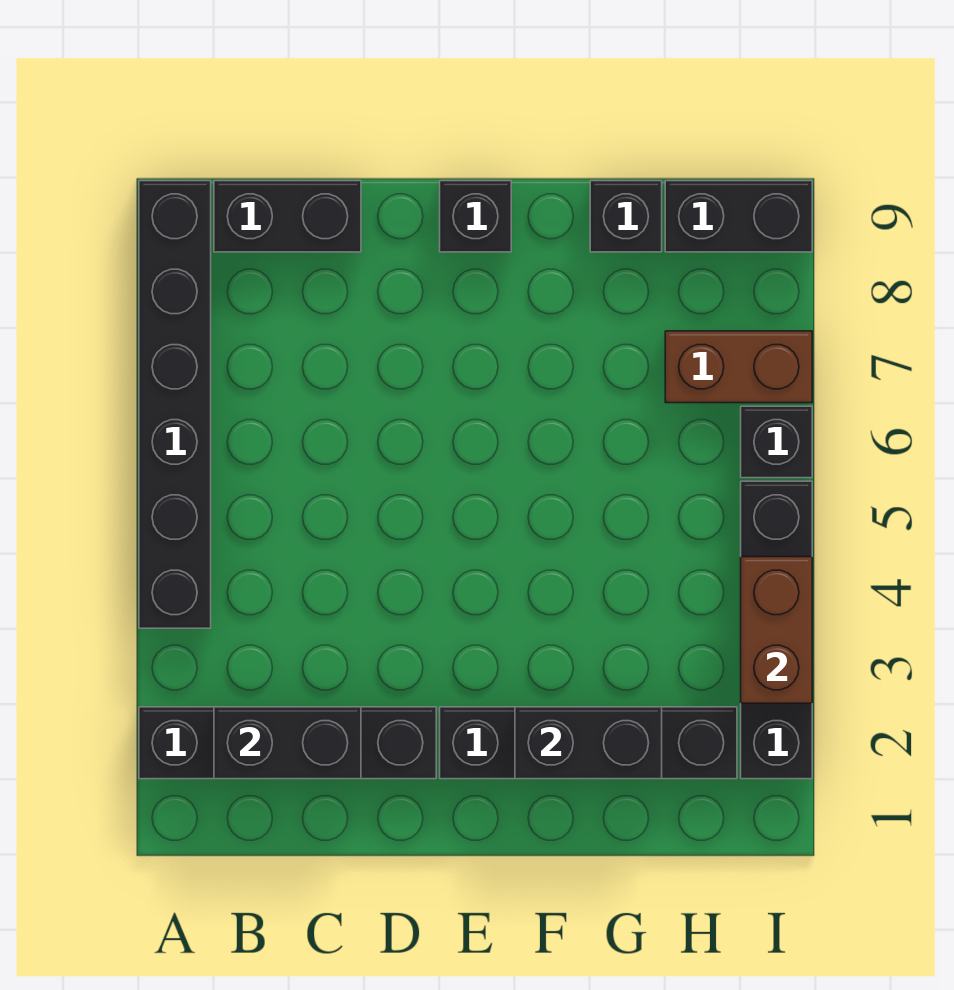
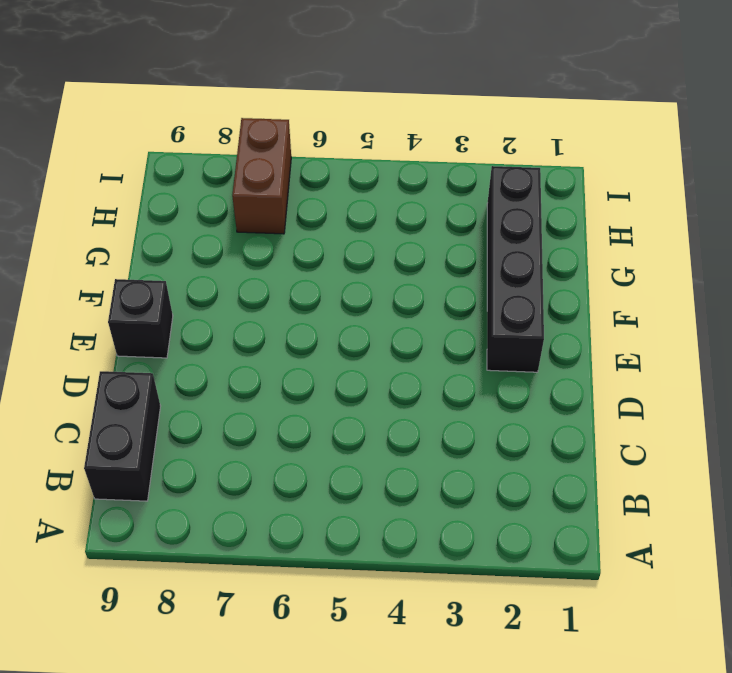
none -> black brick A2:D2 level 1
none -> black brick A4:A9 level 1
none -> black brick G9 level 1

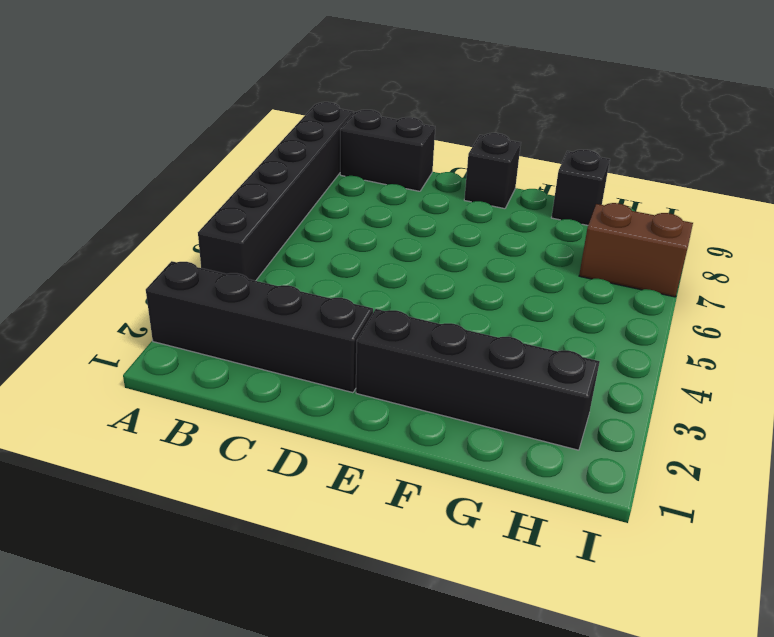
none -> black brick H9:I9 level 1
none -> black brick I2:I5 level 1
none -> black brick I6 level 1

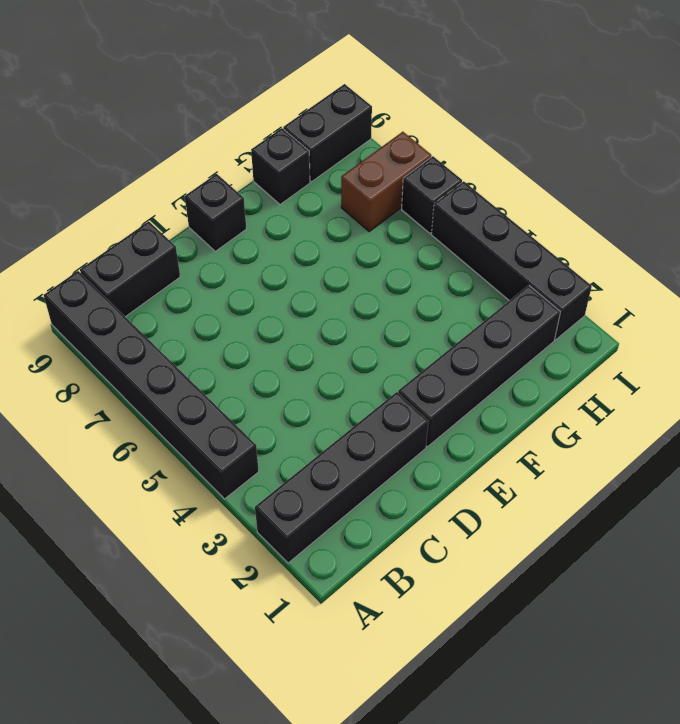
none -> black brick B2:C2 level 2
none -> black brick F2:G2 level 2
none -> brown brick I3:I4 level 2

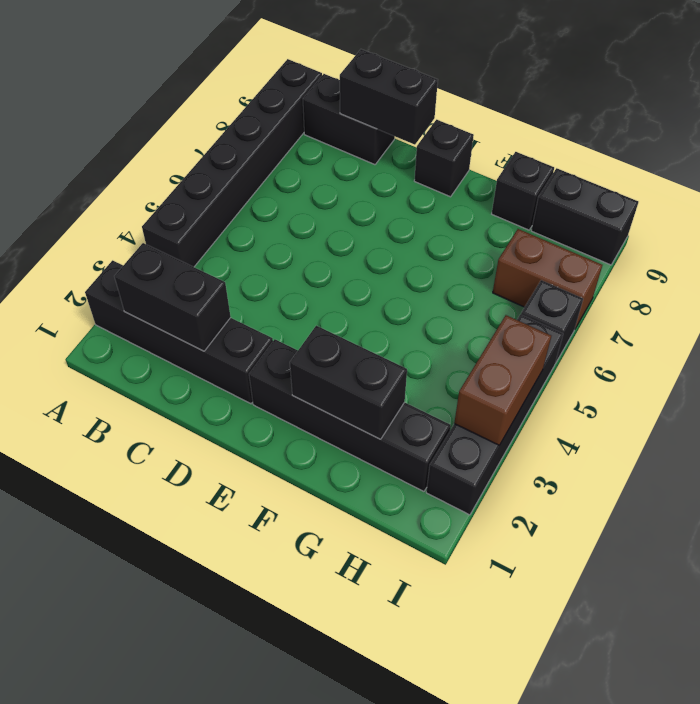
black brick C9:D9 level 2 -> none

